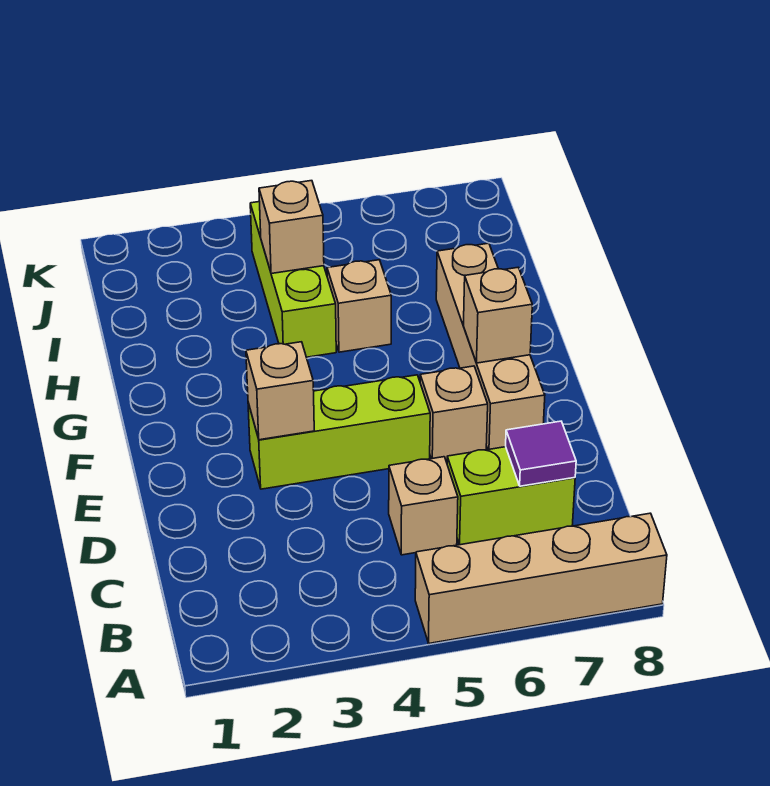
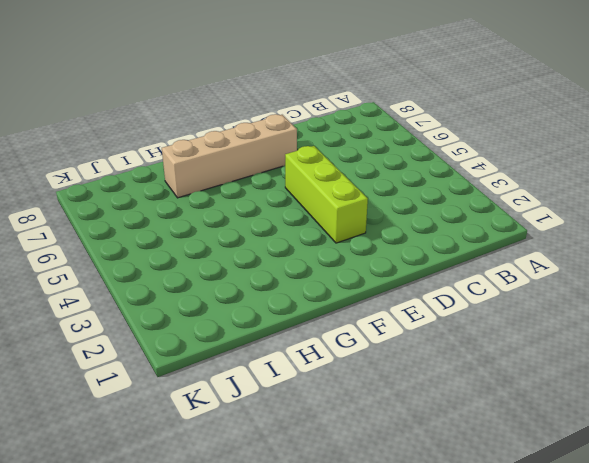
none -> tan brick A5:A8 level 1
none -> tan brick C5 level 1
none -> lime brick C6:C7 level 1

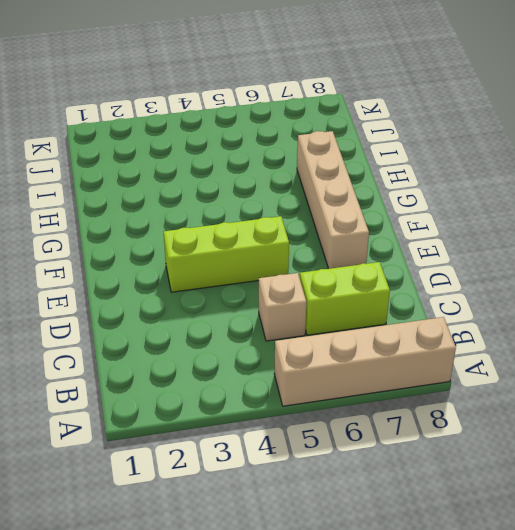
none -> tan brick E6 level 1
none -> lime brick H4:J4 level 1
none -> tan brick H5 level 1

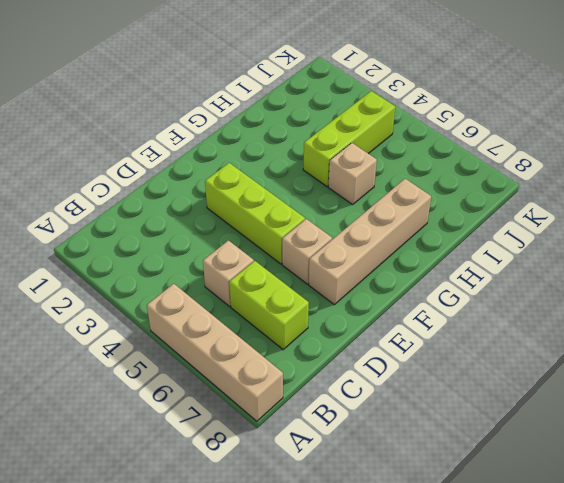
none -> purple tile C7 level 2
none -> tan brick E3 level 2
none -> tan brick F7 level 2

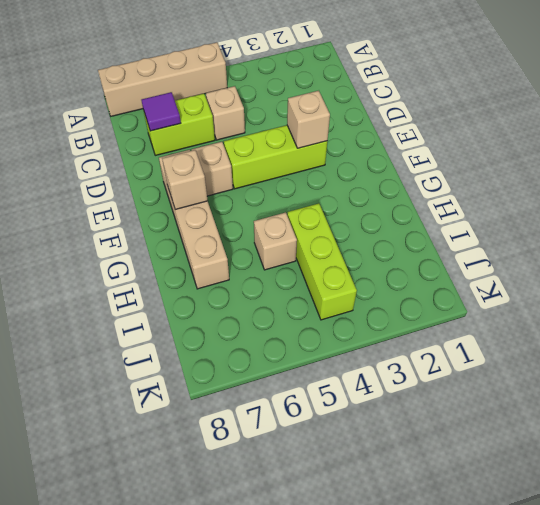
none -> tan brick I4 level 2

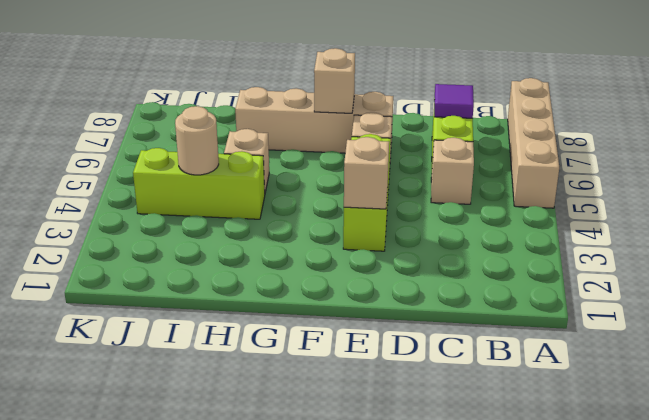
tan round brick I4 level 2 -> tan brick I4 level 2

